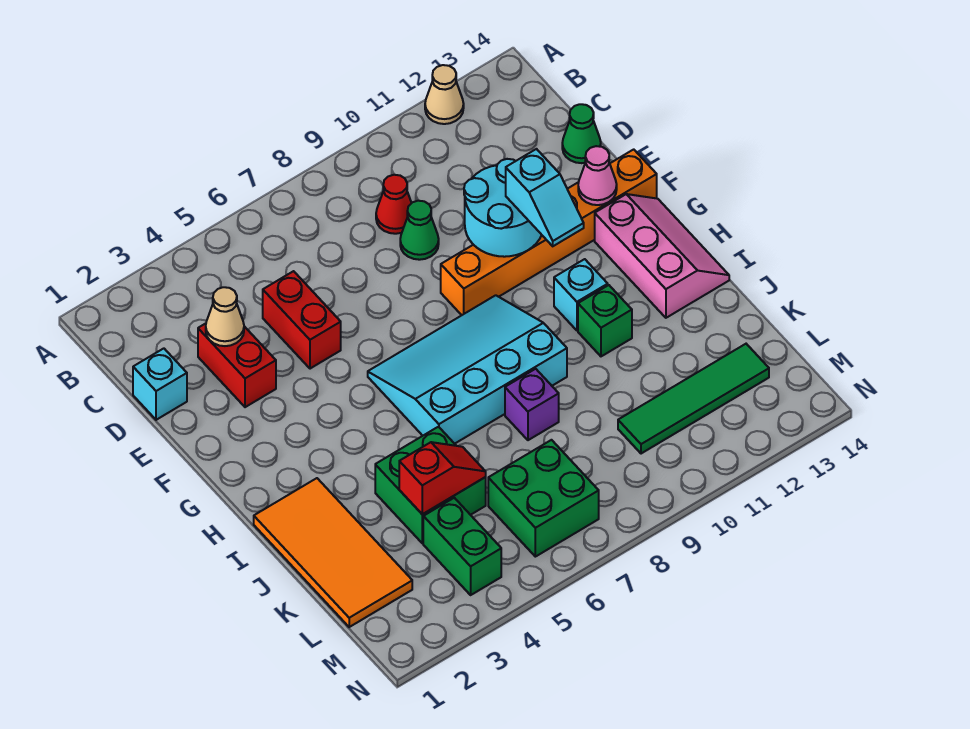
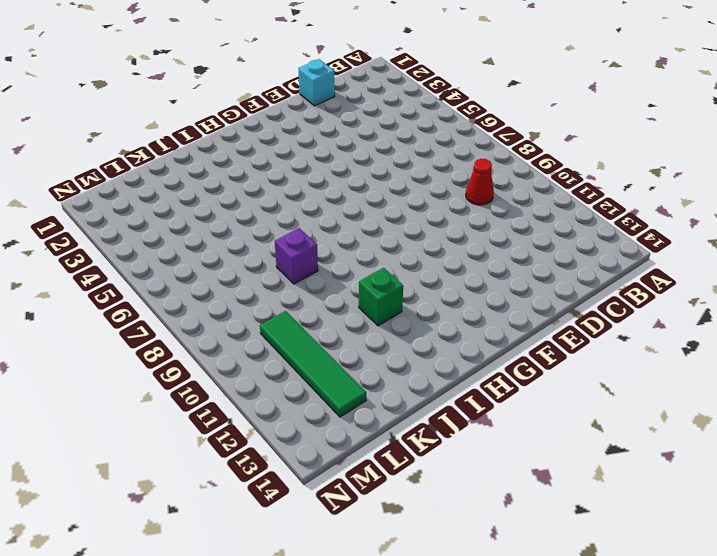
none -> tan cone A12 level 1
none -> red brick D3:E3 level 1
none -> red brick D5:E5 level 1

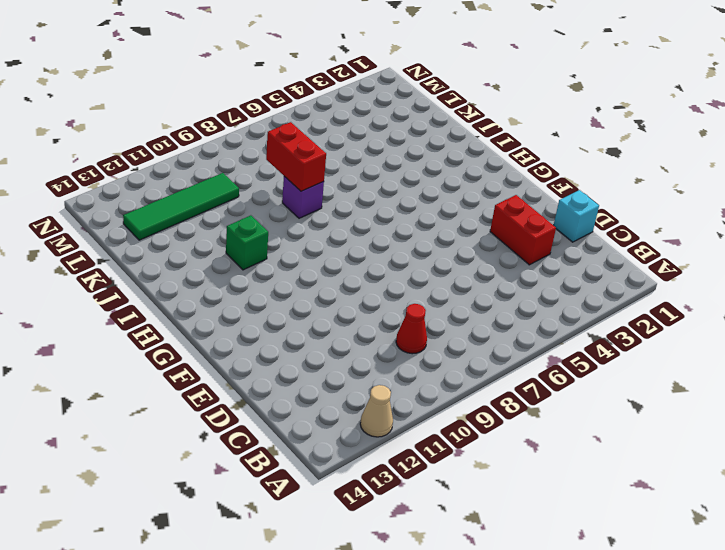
red brick J8:K8 level 2 -> red brick D5:E5 level 1
none -> green cone D9 level 1
none -> green cone D14 level 1
none -> orange brick F9:F14 level 1

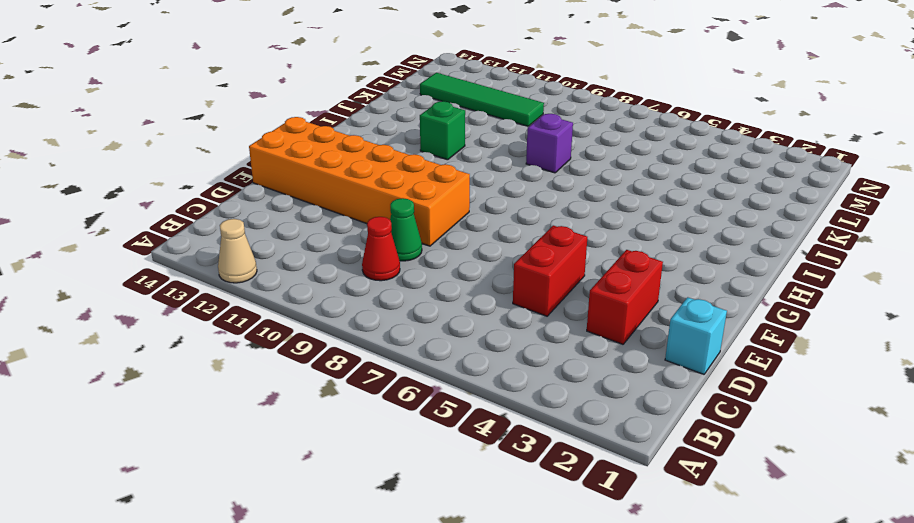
orange brick E9:F14 level 1 -> orange brick F9:F14 level 1
none -> green cone D14 level 1
none -> cyan slope G6:I9 level 1 top I
none -> pink slope G13:I14 level 1 top 13

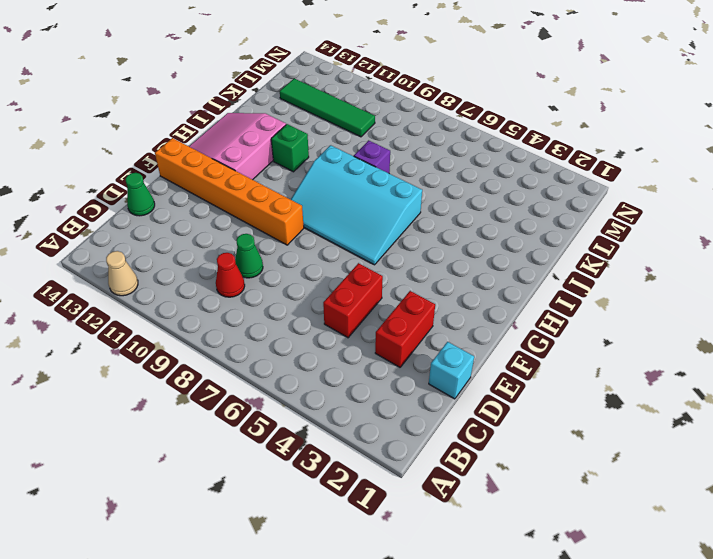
pink slope G12:I14 level 1 top 12 -> pink slope G13:I14 level 1 top 13
none -> cyan brick H11 level 1
none -> orange tile I1:L2 level 1
none -> green brick J4:K5 level 1

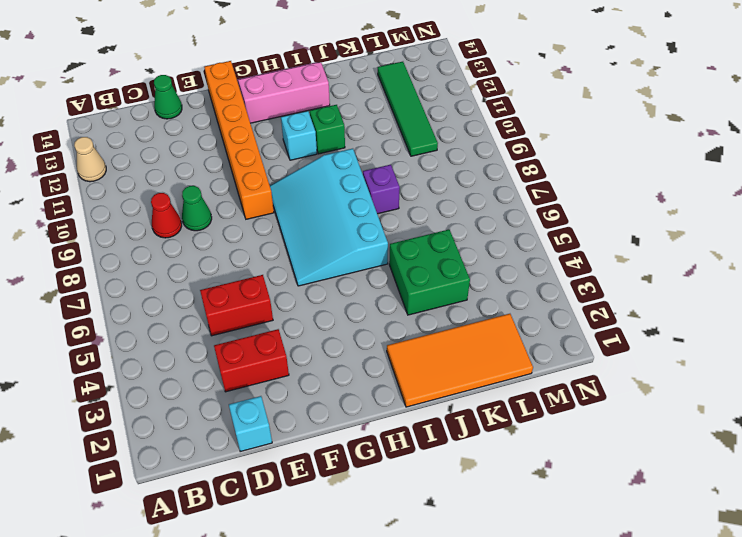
none -> green brick L4:M4 level 1
none -> green brick L6:M7 level 1
none -> tan cone D3 level 2

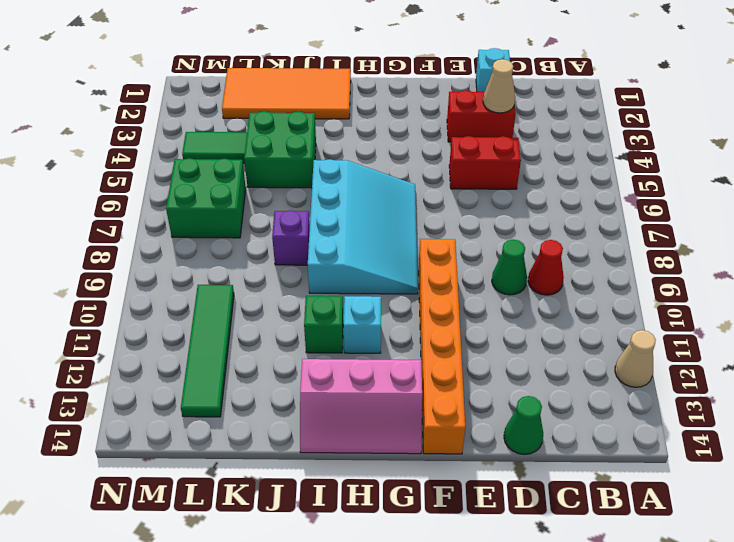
green tile L4:M4 level 1 -> green brick L4:M4 level 1
none -> cyan round brick E10:F11 level 2
none -> pink cone F13 level 2
none -> red slope K4:K5 level 2 top 4

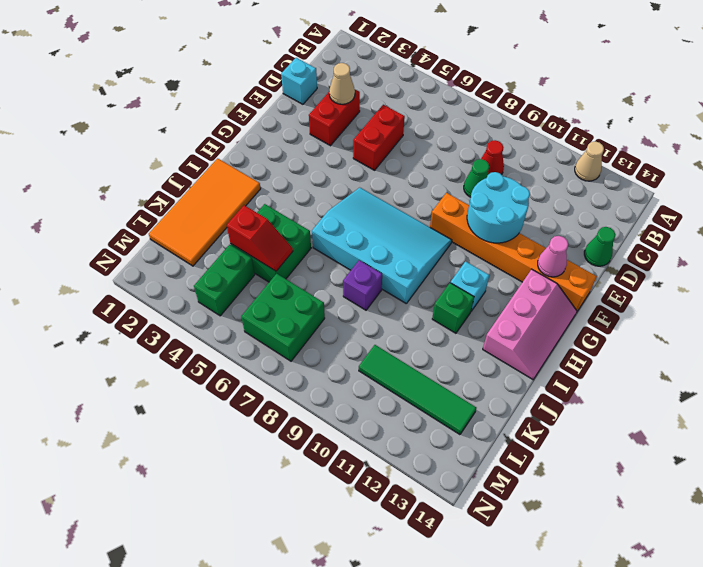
none -> cyan slope F11:G11 level 3 top F

